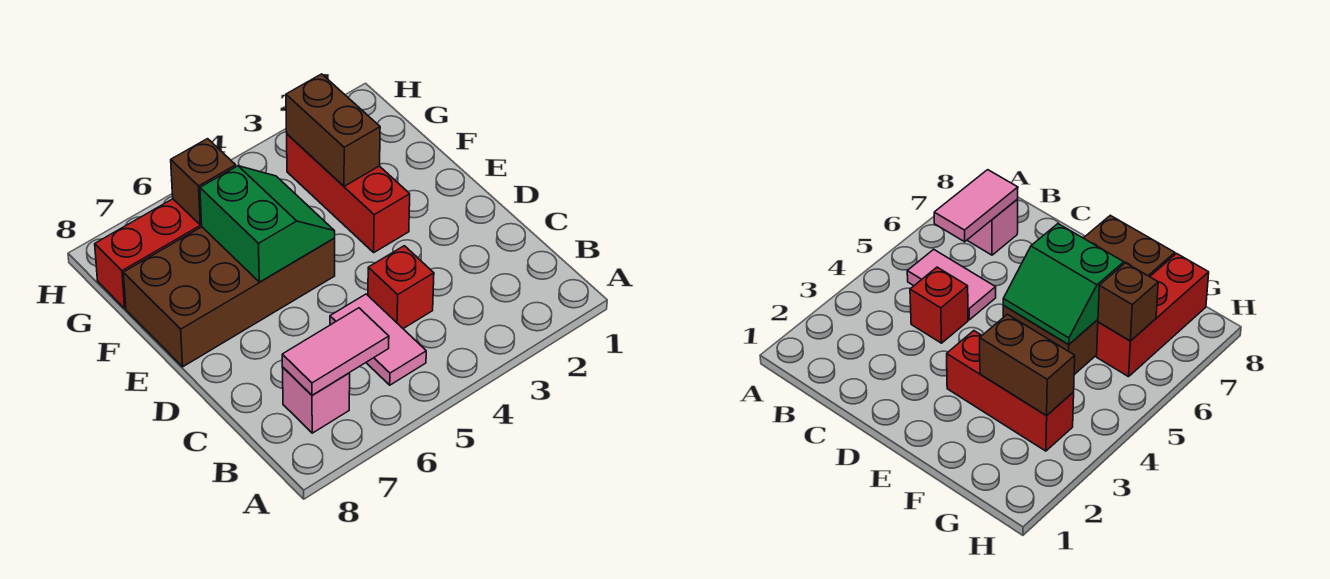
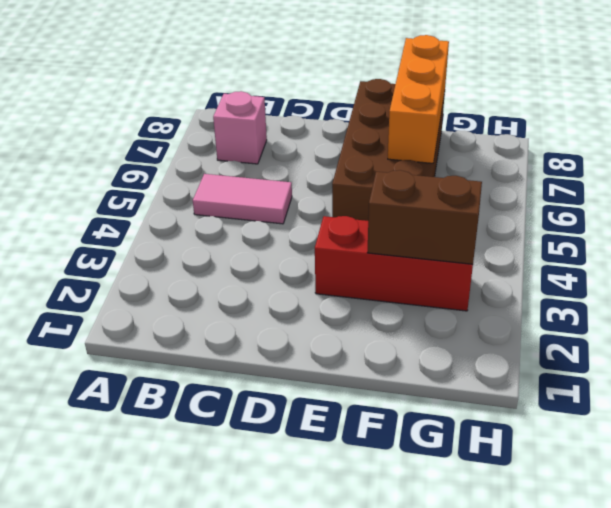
orange brick F6:F8 level 2 -> green slope E5:F6 level 2 top 6
none -> red brick C4 level 1
none -> red brick G6:G8 level 1

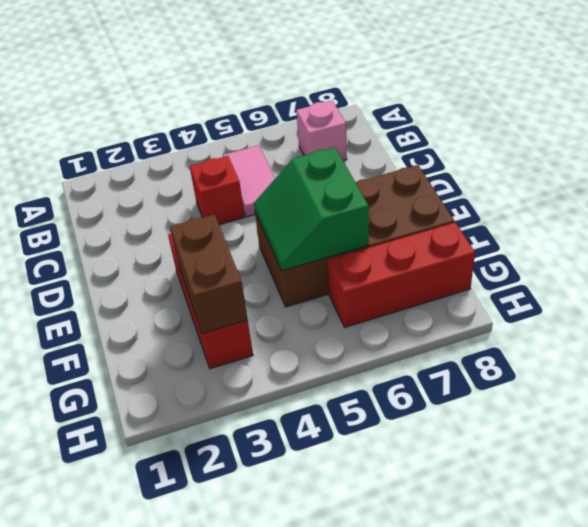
none -> pink tile B6:B7 level 2
none -> brown brick G6 level 2

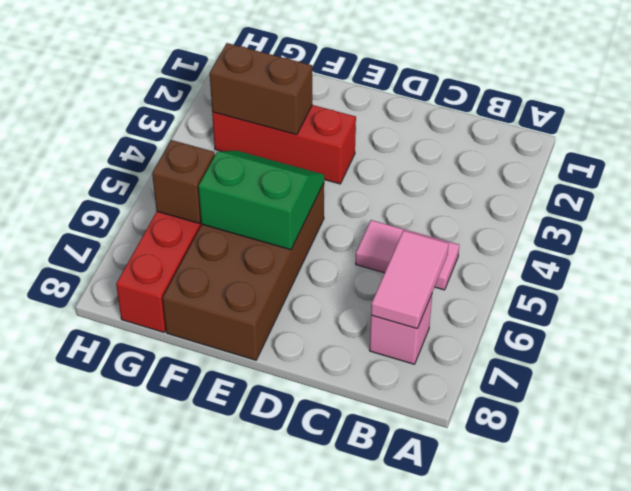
none -> red brick C4 level 1

